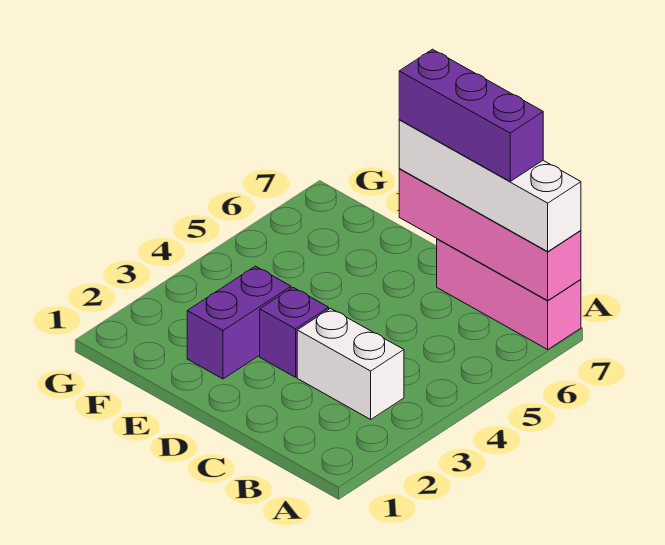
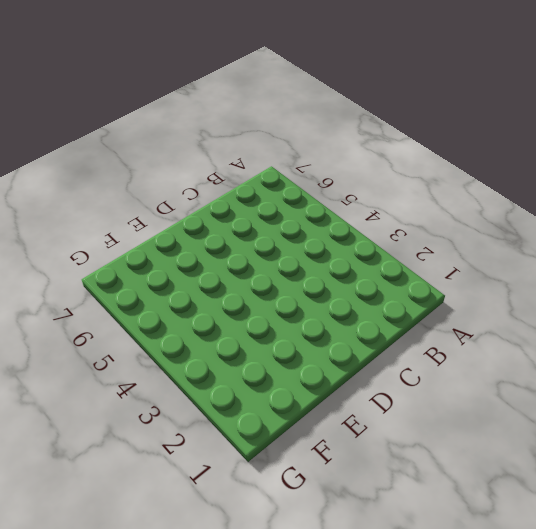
none -> pink brick A7:C7 level 1
none -> white brick B3:C3 level 1

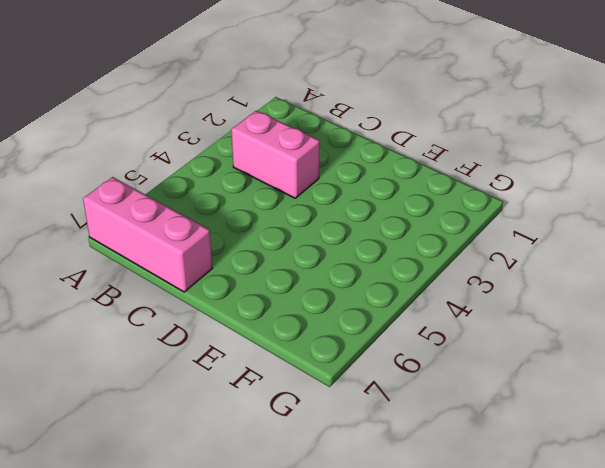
pink brick B3:C3 level 1 -> white brick B3:C3 level 1
none -> purple brick D3 level 1
none -> purple brick E2:E3 level 1

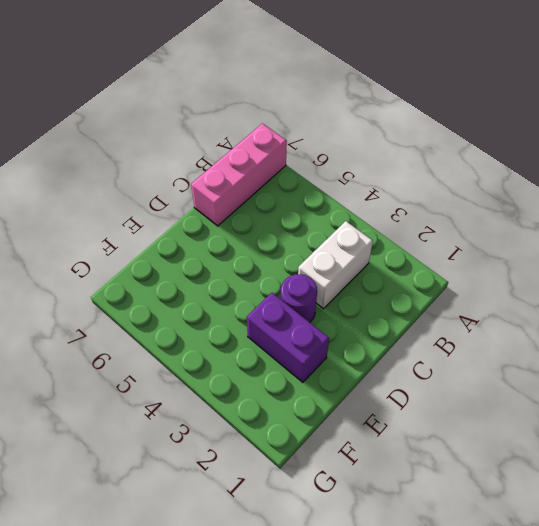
purple round brick D3 level 1 -> purple brick D3 level 1
none -> pink brick A7:D7 level 2
none -> white brick A7:D7 level 3

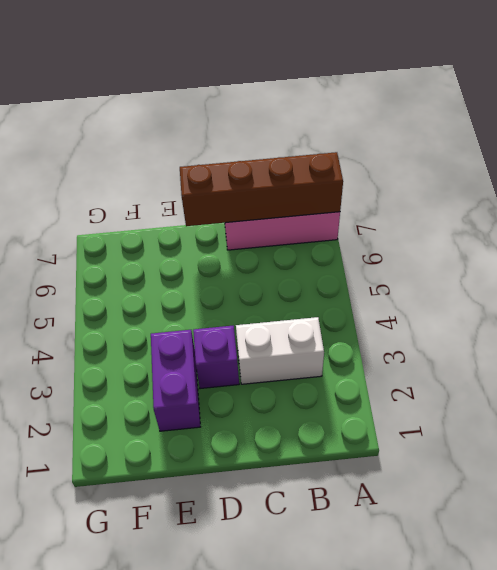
brown brick A7:D7 level 2 -> pink brick A7:D7 level 2
none -> white brick A7:D7 level 3
none -> purple brick B7:D7 level 4

